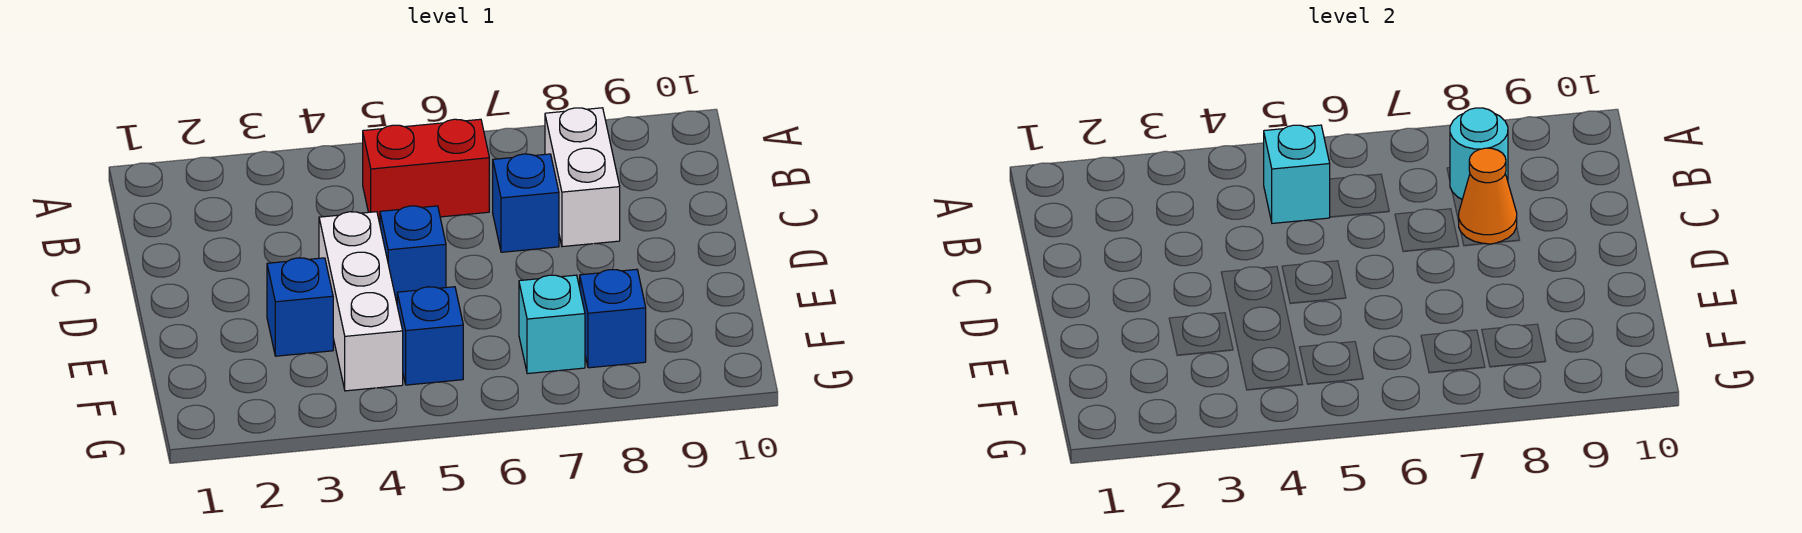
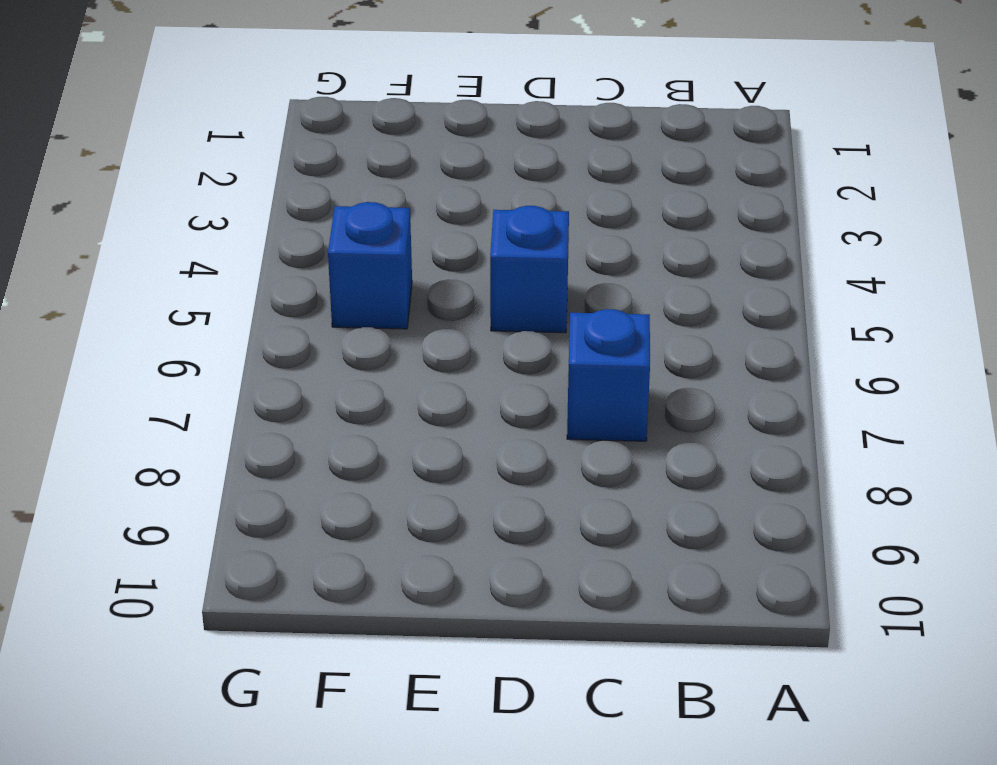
none -> red brick B5:B6 level 1
none -> white brick B8:C8 level 1
none -> white brick D4:F4 level 1

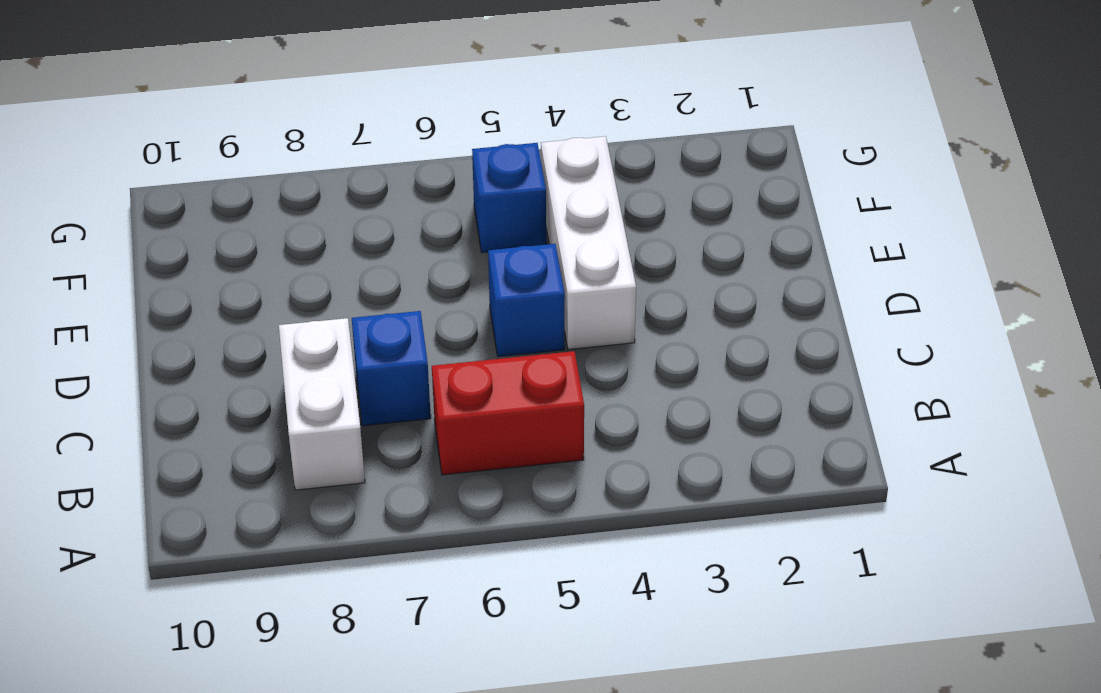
none -> blue brick E3 level 1
none -> cyan brick F7 level 1
none -> blue brick F8 level 1

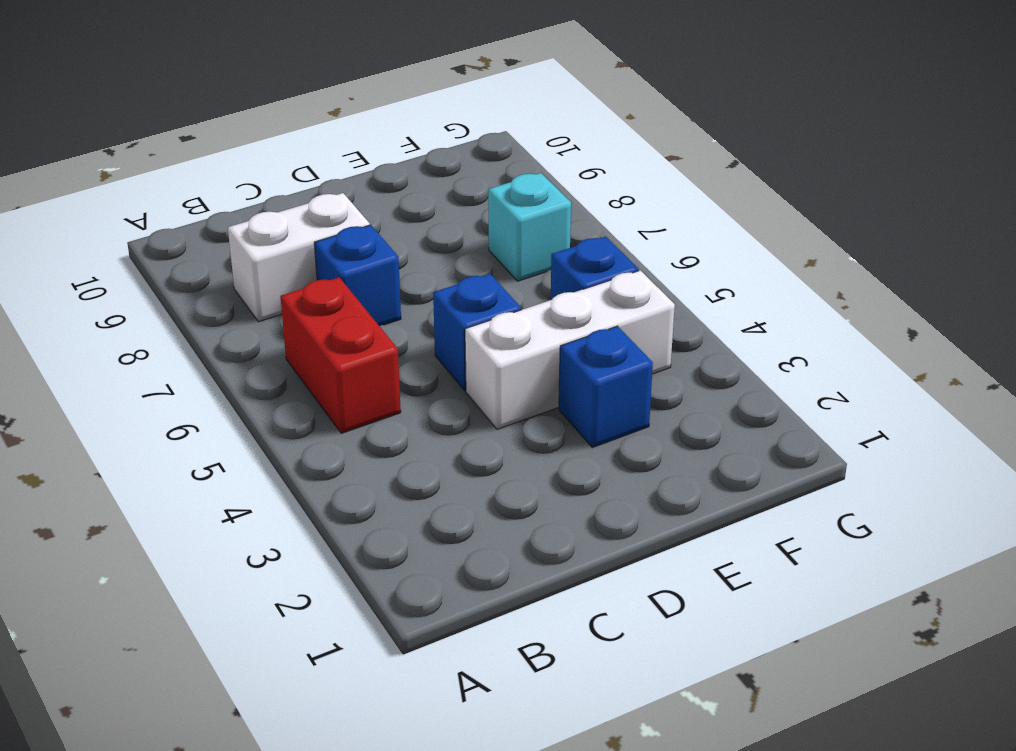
none -> blue brick F8 level 1
none -> cyan brick B5 level 2
none -> cyan round brick B8 level 2

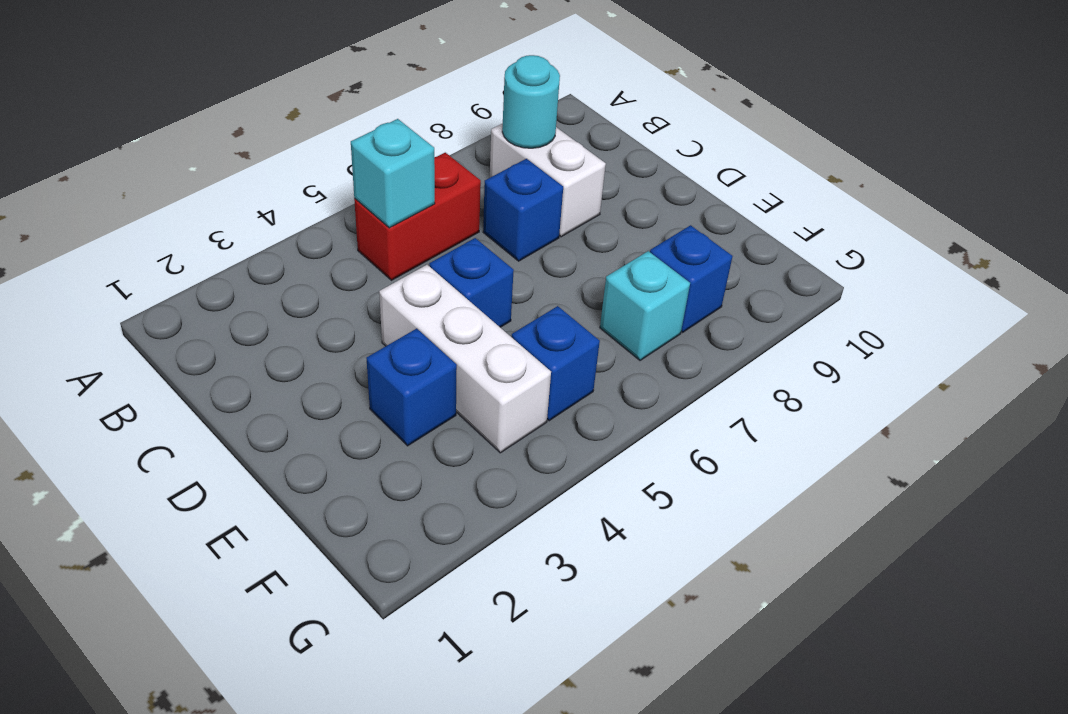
none -> orange cone C8 level 2

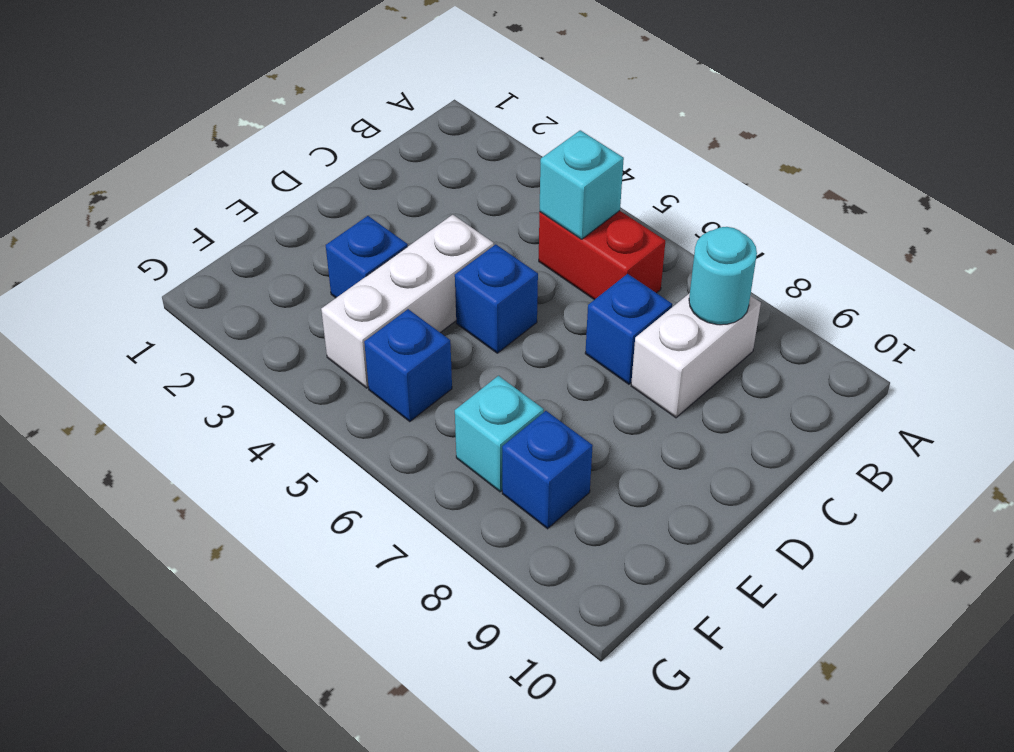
none -> orange cone C8 level 2

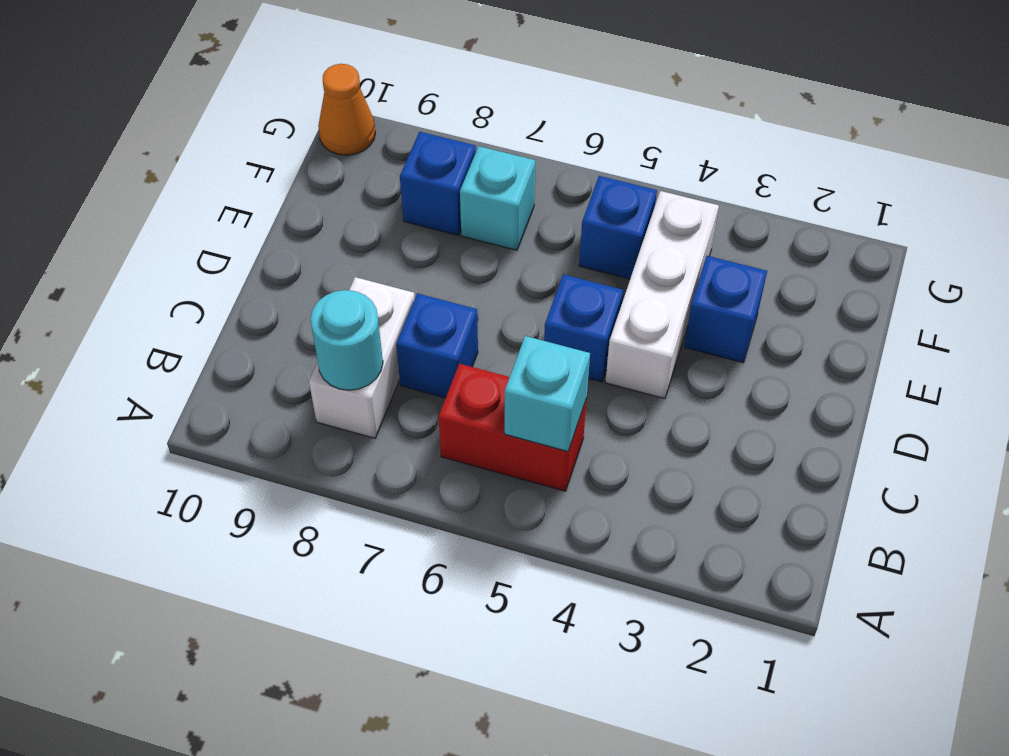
orange cone G10 level 1 -> orange cone C8 level 2

